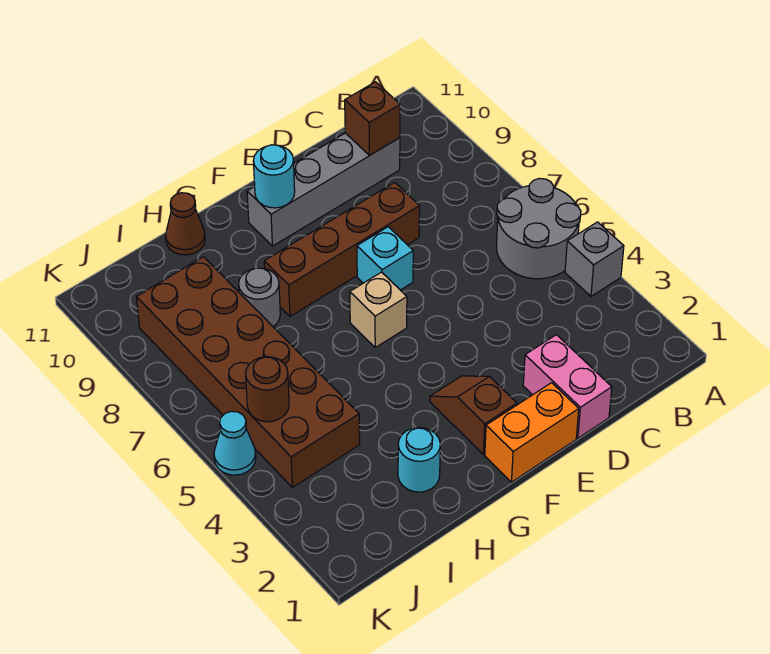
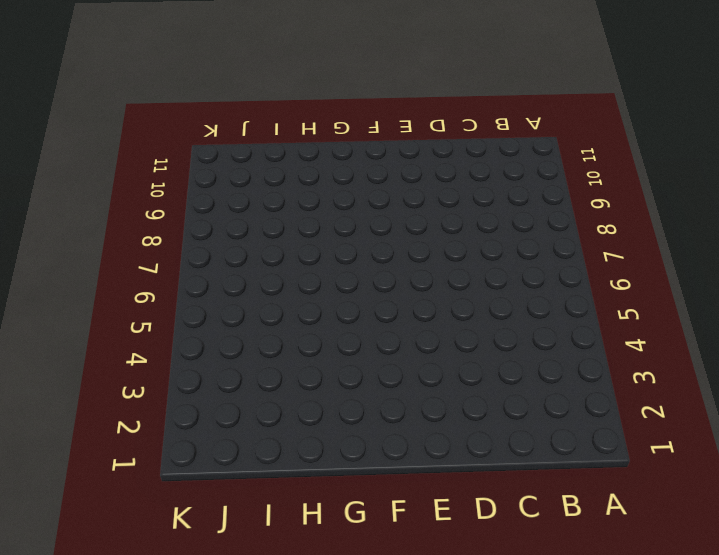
none -> grey brick A4 level 1
none -> grey round brick A5:B6 level 1
none -> grey brick C10:F10 level 1

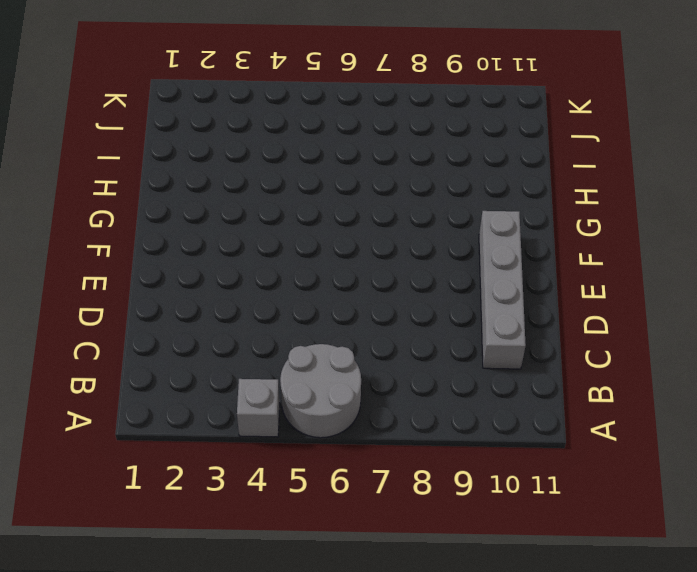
none -> pink brick D1:D2 level 1
none -> brown brick D8:G8 level 1
none -> orange brick E1:F1 level 1

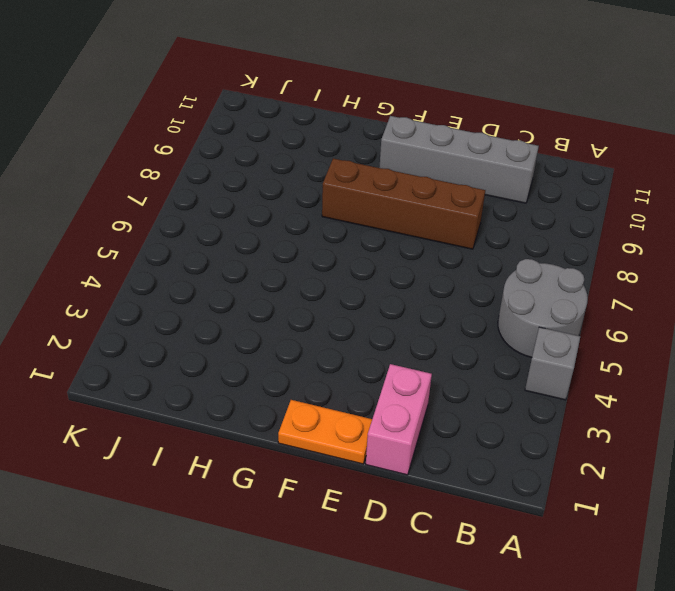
orange plate E1:F1 level 1 -> orange brick E1:F1 level 1
none -> cyan brick E7 level 1
none -> brown slope F2:F3 level 1 top 2
none -> tan brick F6 level 1

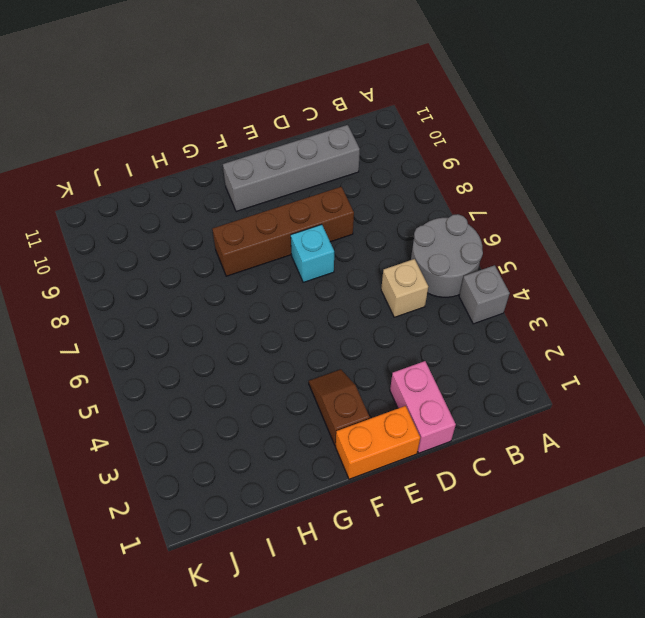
tan brick C5 level 1 -> tan brick F6 level 1
none -> cyan round brick H2 level 1
none -> grey round brick H8 level 1
none -> brown cone H11 level 1

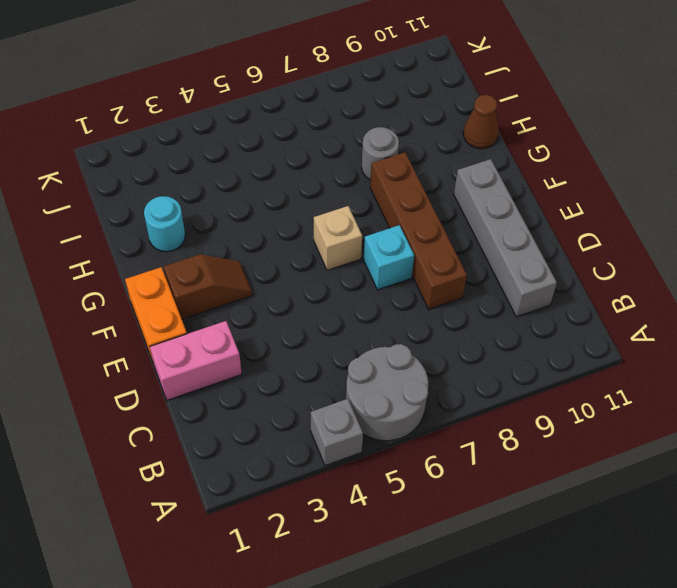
none -> brown brick I4:J9 level 1
none -> cyan cone K5 level 1
none -> brown brick C10 level 2

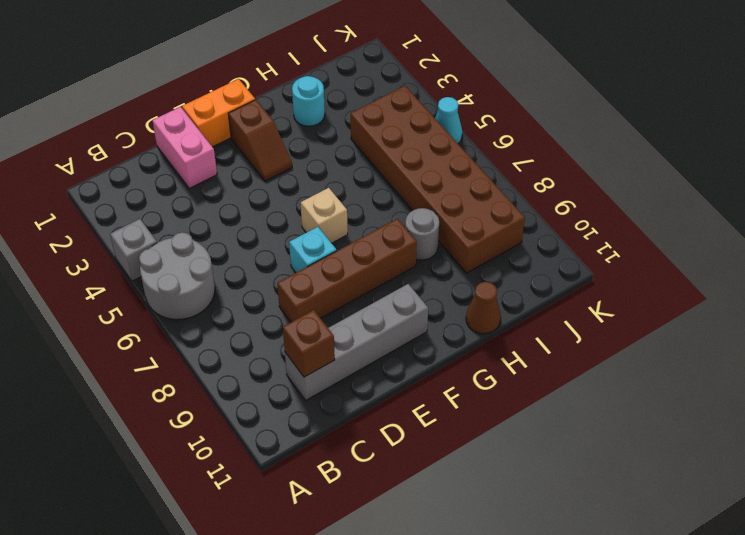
none -> cyan round brick F10 level 2
none -> brown round brick J5 level 2

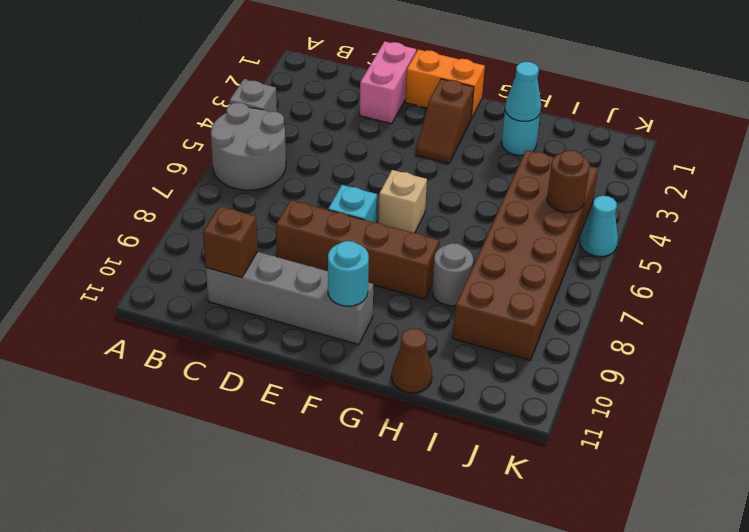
cyan cone H2 level 2 -> none

